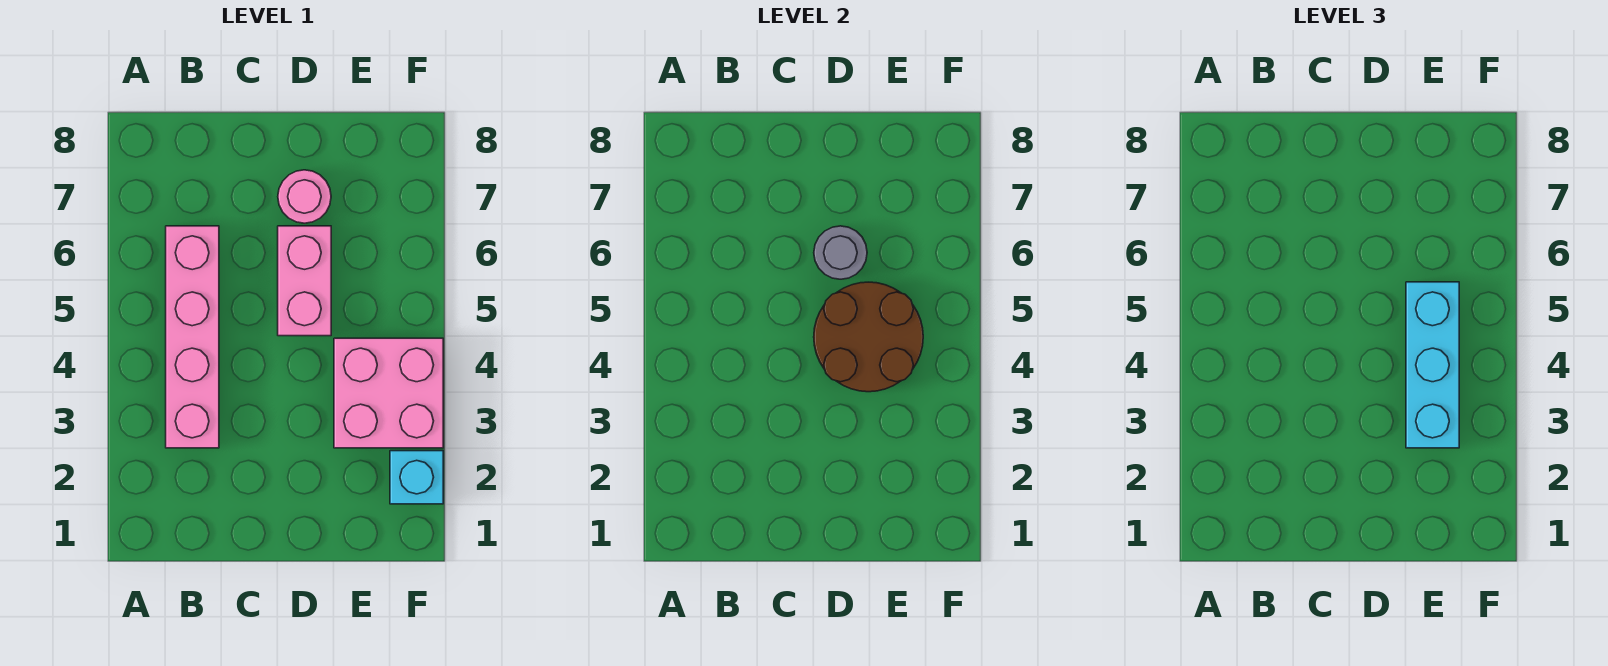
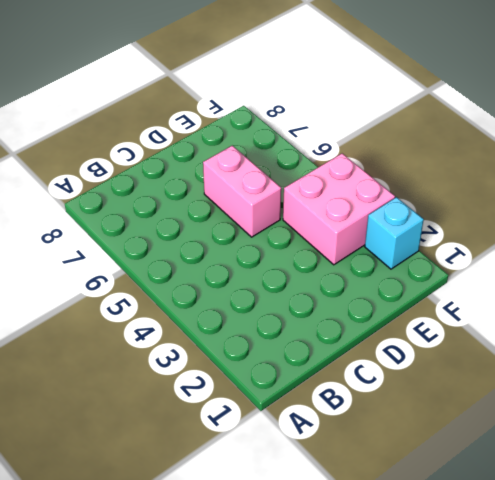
none -> pink brick B3:B6 level 1
none -> pink round brick D7 level 1

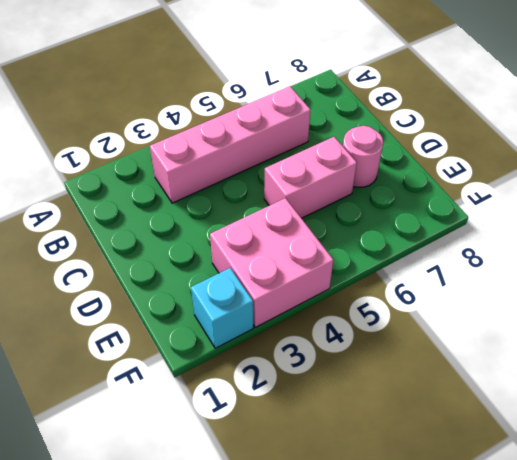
none -> brown round brick D4:E5 level 2
none -> grey round brick D6 level 2

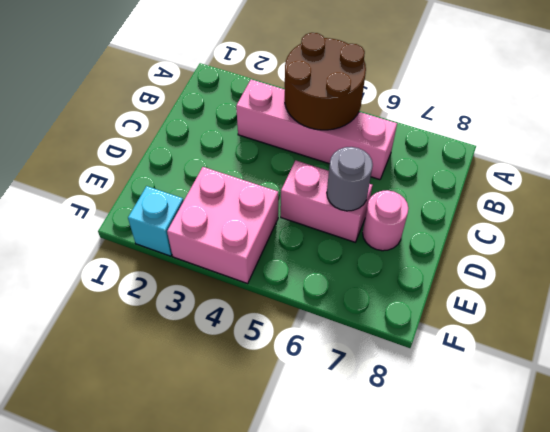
brown round brick A4:B5 level 2 -> brown round brick D4:E5 level 2
none -> cyan brick E3:E5 level 3

